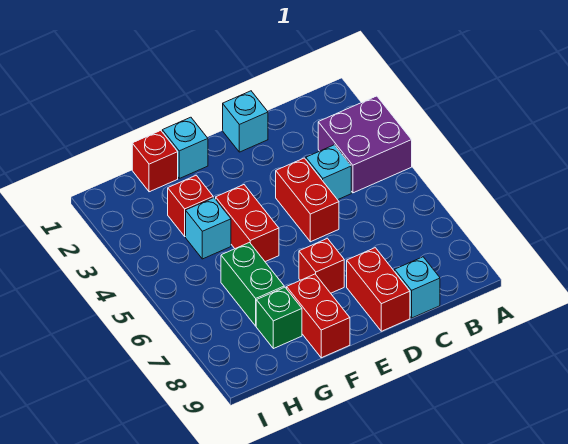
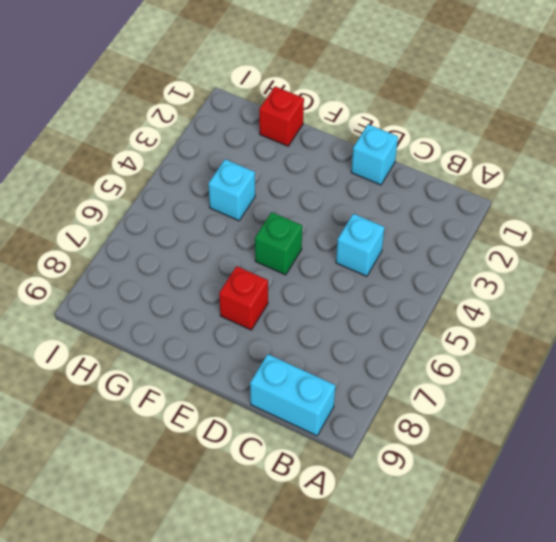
cyan brick B9:C9 level 1 -> cyan brick C9 level 1
green brick E5 level 1 -> green brick G8 level 1
none -> purple brick A3:B4 level 1
none -> red brick D4:D5 level 1
none -> red brick D8:D9 level 1

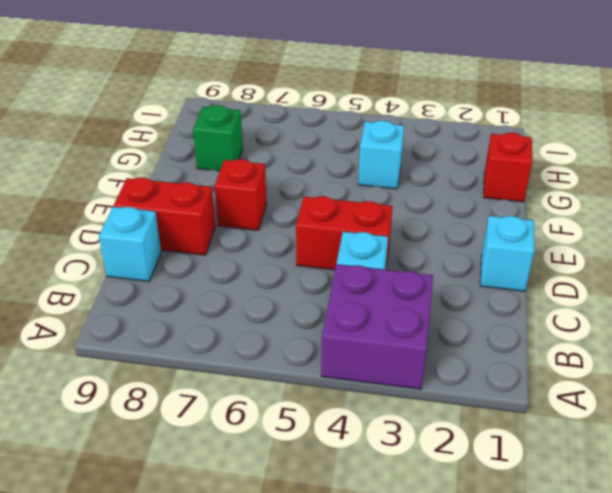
none -> cyan brick F1 level 1
none -> red brick F4:F5 level 1
none -> red brick F8:F9 level 1

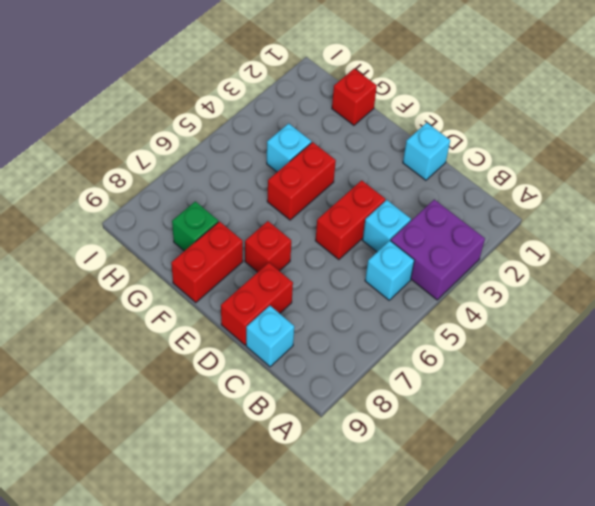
cyan brick B5 level 1 -> cyan brick F1 level 1
none -> red brick G3 level 1
none -> green brick G6:G7 level 1

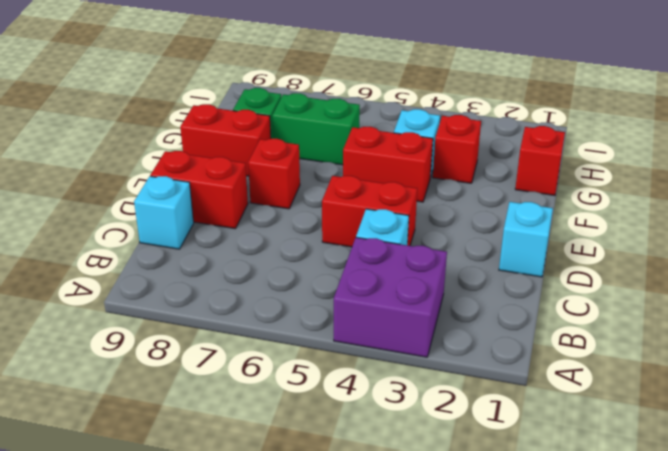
none -> cyan brick F1 level 1

